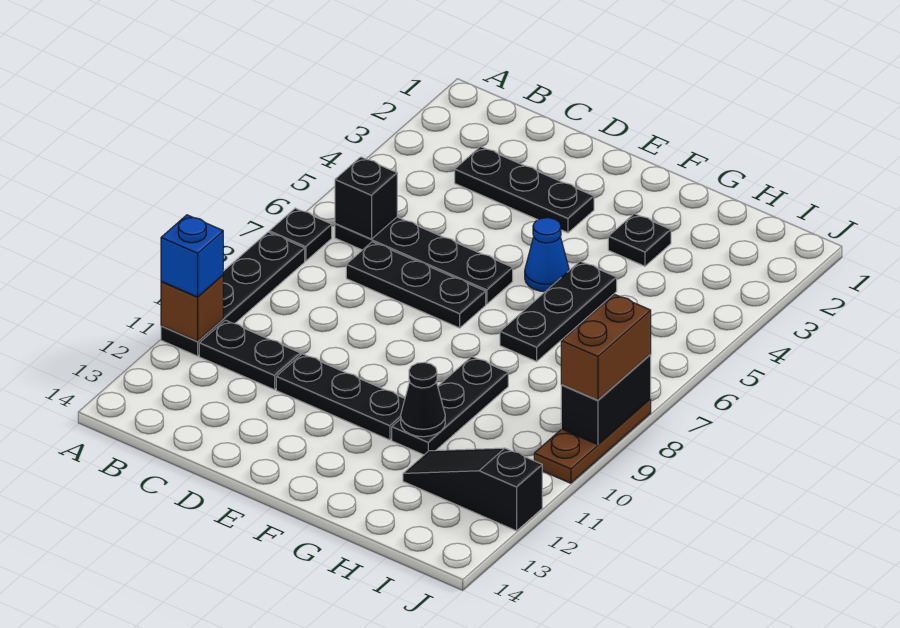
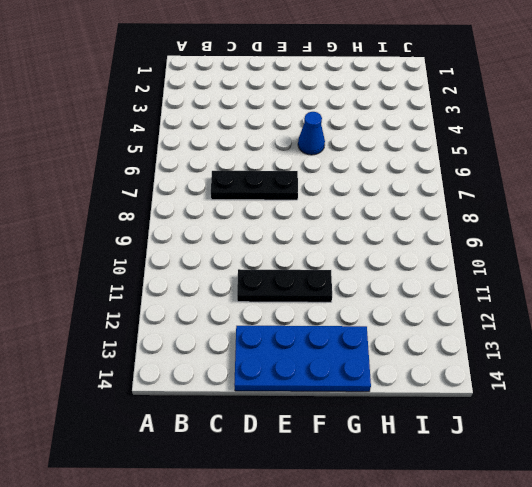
blue plate D13:G14 level 1 -> none
none -> black plate A7 level 1
none -> black plate A8:A11 level 1
none -> black plate B6:E6 level 1

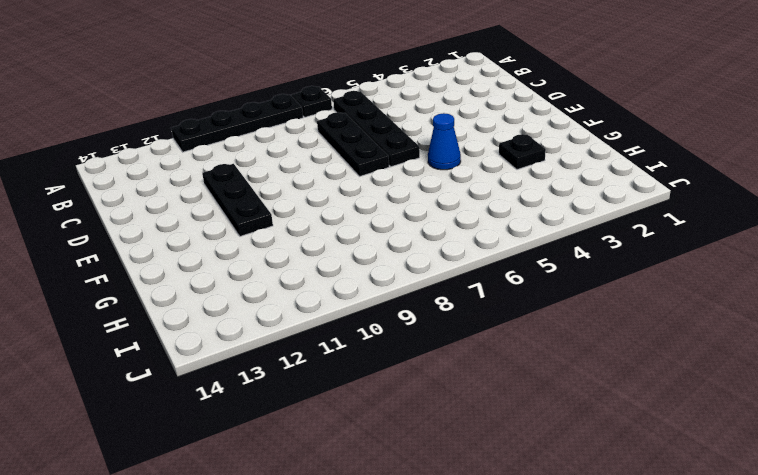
none -> black plate B11:C11 level 1
none -> black plate C3:E3 level 1
none -> black plate G5:G7 level 1

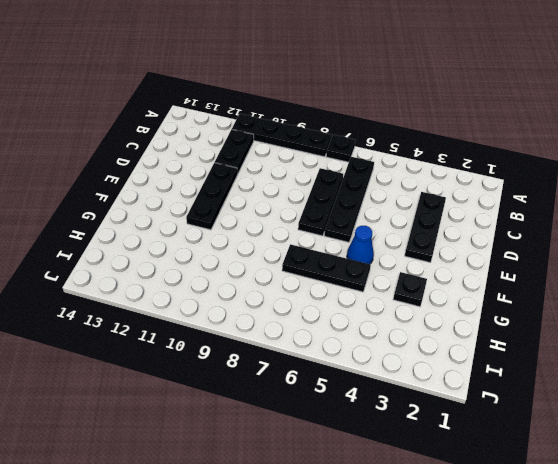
none -> black plate G9:G11 level 1
none -> black slope H12:J12 level 1 top J
none -> brown plate J8:J10 level 1

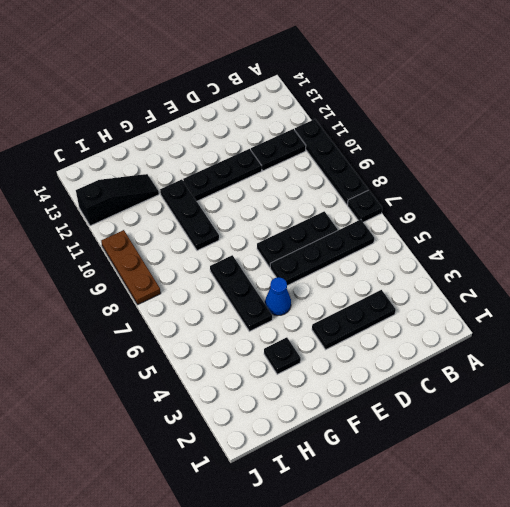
none -> brown brick A11 level 2
none -> black brick B6 level 2
none -> black cone G11 level 2

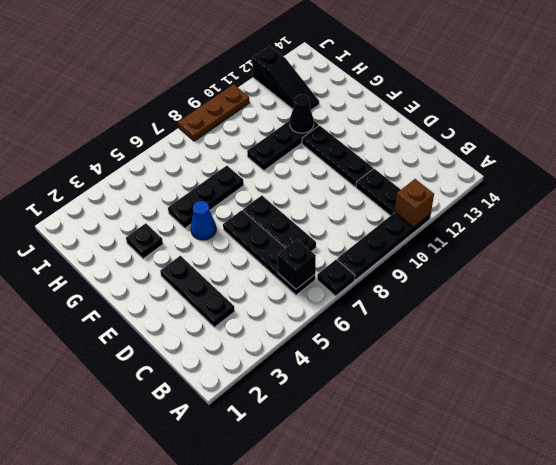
none -> black brick J8:J9 level 2
none -> blue brick A11 level 3
none -> brown brick J8:J9 level 3

